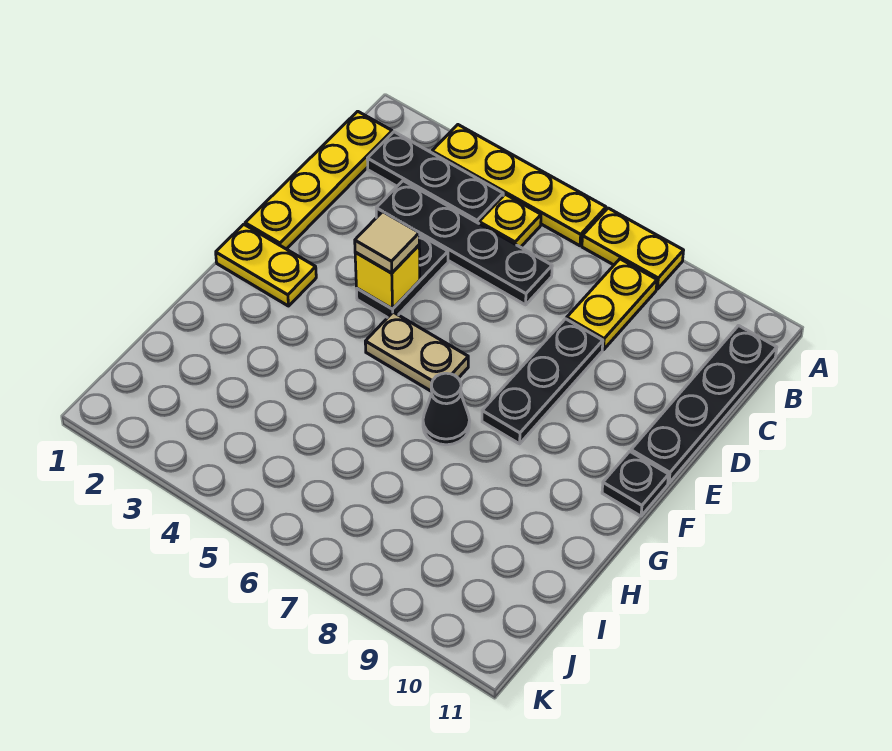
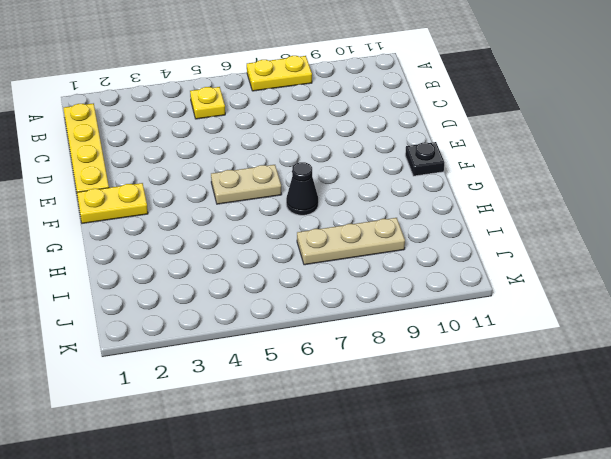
tan plate I7:I9 level 1 -> none
none -> yellow plate A3:A6 level 1
none -> black plate B2:B4 level 1
none -> yellow plate B8:C8 level 1

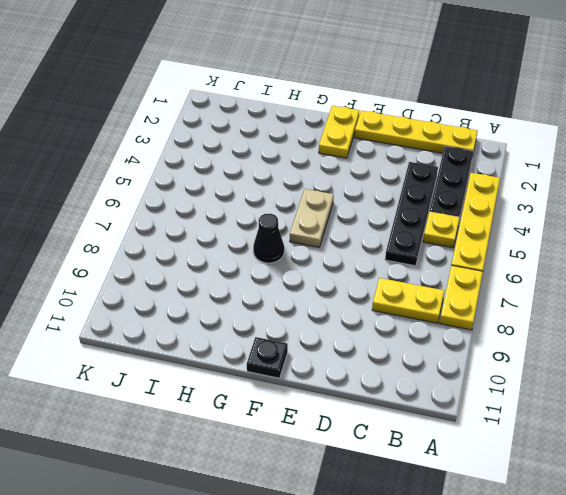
none -> black plate B11:E11 level 1
none -> black plate D4:E4 level 1
none -> black plate D8:F8 level 1

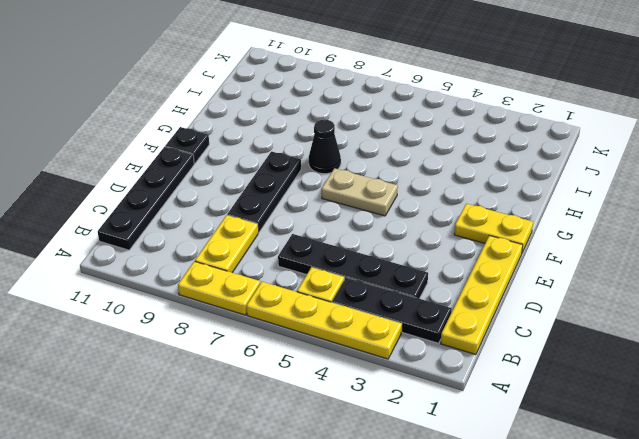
none -> black plate D4:E4 level 1
none -> yellow brick E4 level 2
none -> tan tile E4 level 3

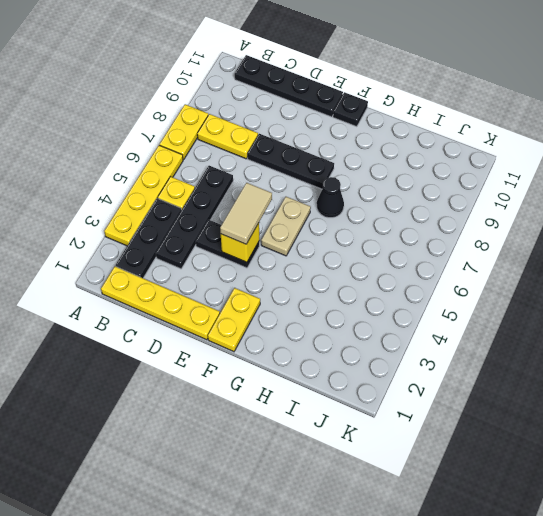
tan tile E4:E5 level 3 -> tan tile E4 level 3

